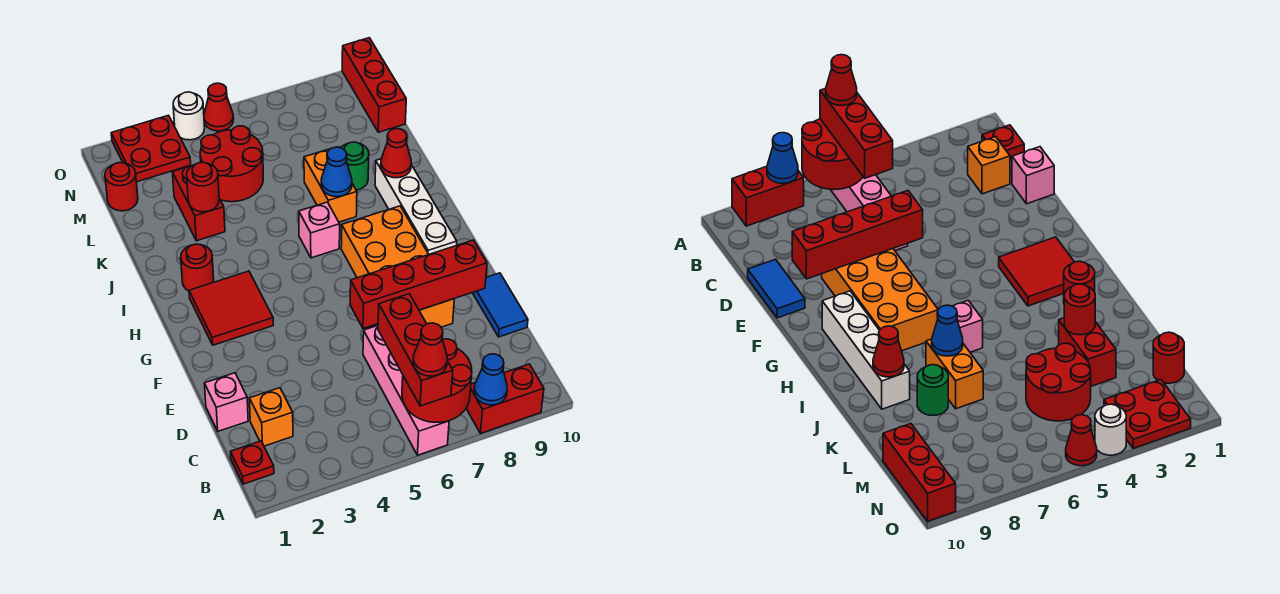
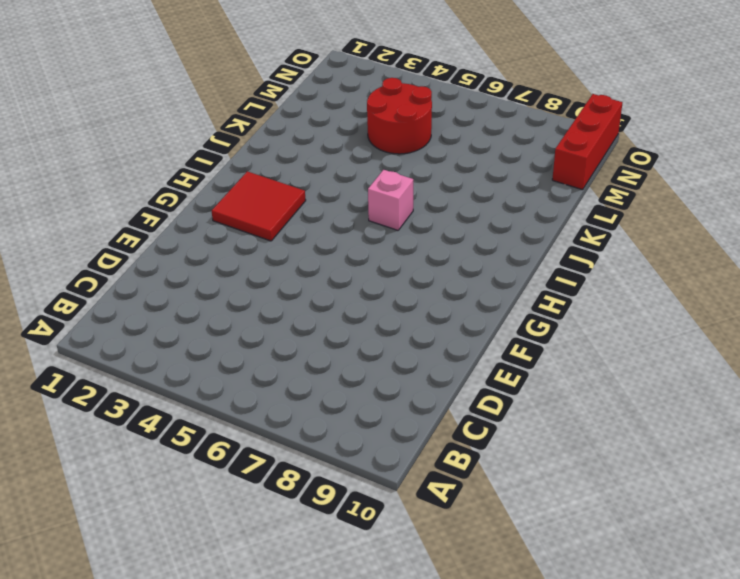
none -> pink brick A6:D6 level 1
none -> red brick A8:A9 level 1
none -> red plate B1 level 1

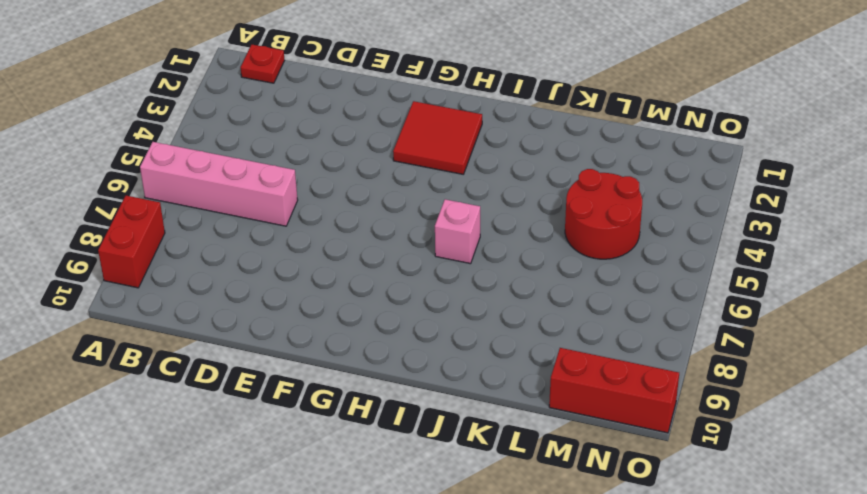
none -> orange brick C2 level 1
none -> pink brick D1 level 1
none -> blue tile D10:E10 level 1

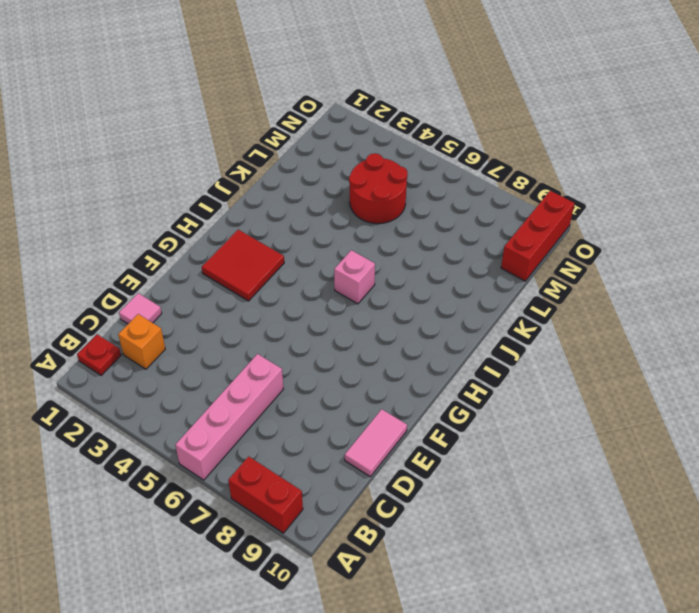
pink tile D1 level 1 -> pink brick D1 level 1
pink tile D10:E10 level 1 -> blue tile D10:E10 level 1
none -> orange brick E7:H8 level 1
none -> white brick G9:J9 level 1
none -> red round brick I2 level 1

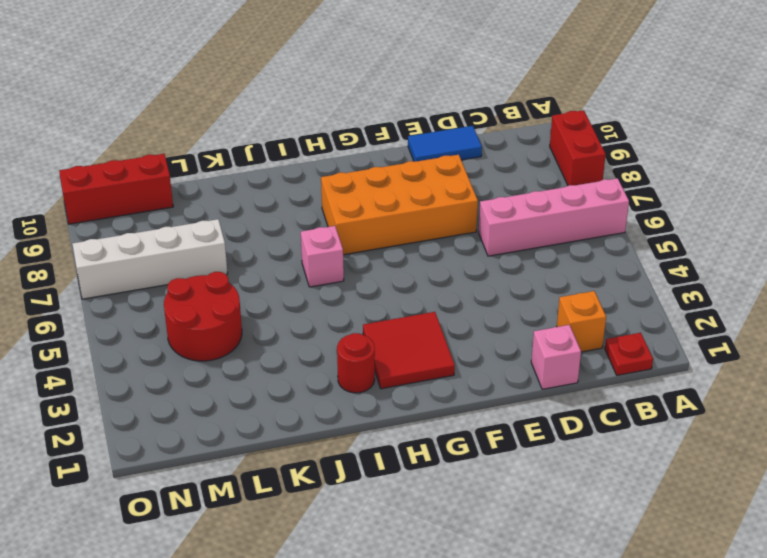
white brick L7:O7 level 1 -> white brick G9:J9 level 1
none -> orange brick J7:K7 level 1
none -> red brick K3:L3 level 1
none -> green round brick K8 level 1

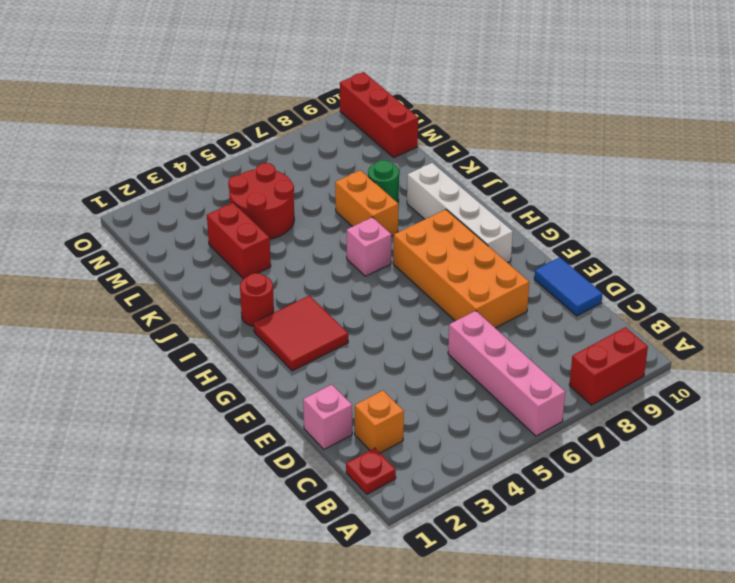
none -> red round brick M1 level 1
none -> red plate N2:O3 level 1
none -> white round brick O4 level 1

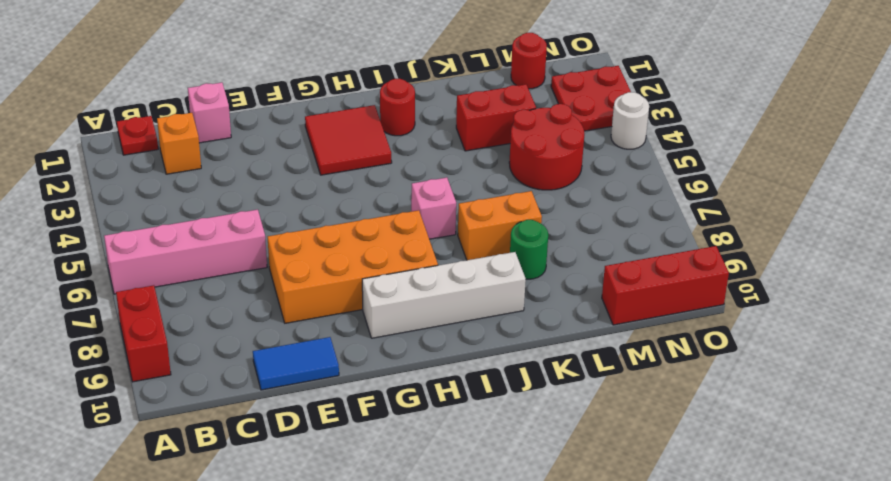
none -> red cone O5 level 1
none -> red round brick A6:B7 level 2
none -> blue cone A8 level 2

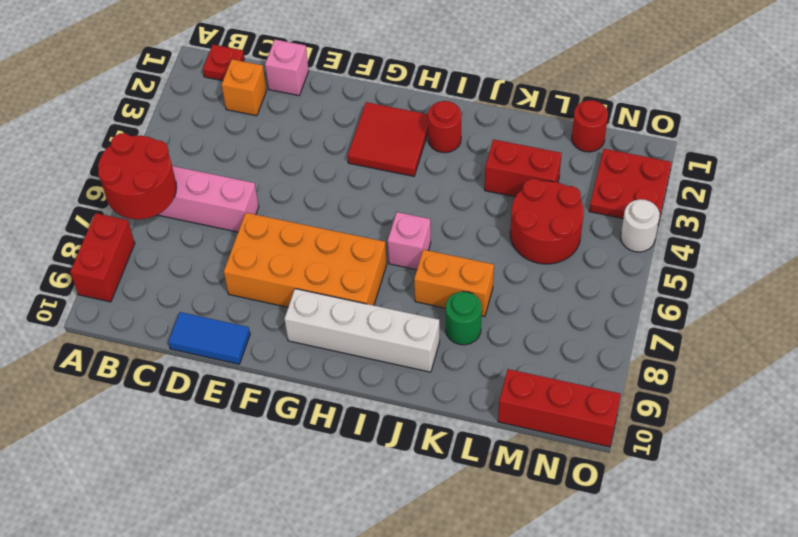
none -> red cone O5 level 1
none -> blue cone A8 level 2
none -> red brick E6:E9 level 2

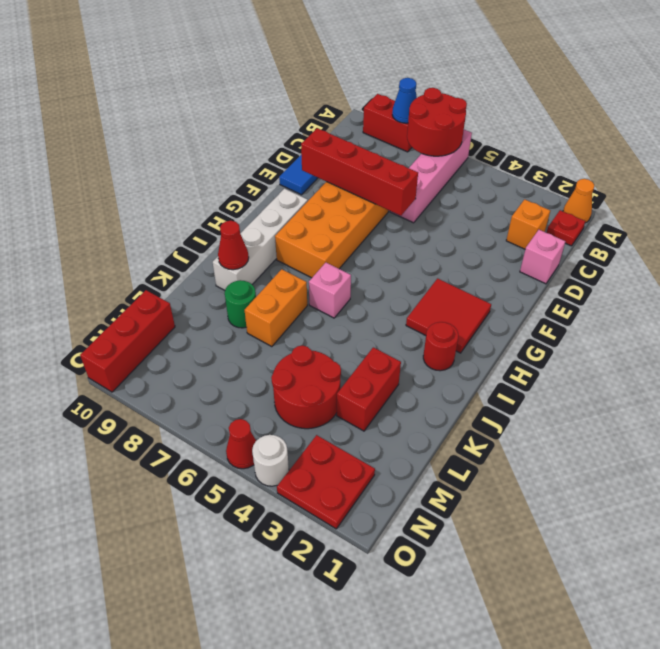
orange cone A1 level 1 -> none
none -> red round brick M1 level 1
none -> blue cone J7 level 2
none -> red round brick K3 level 2

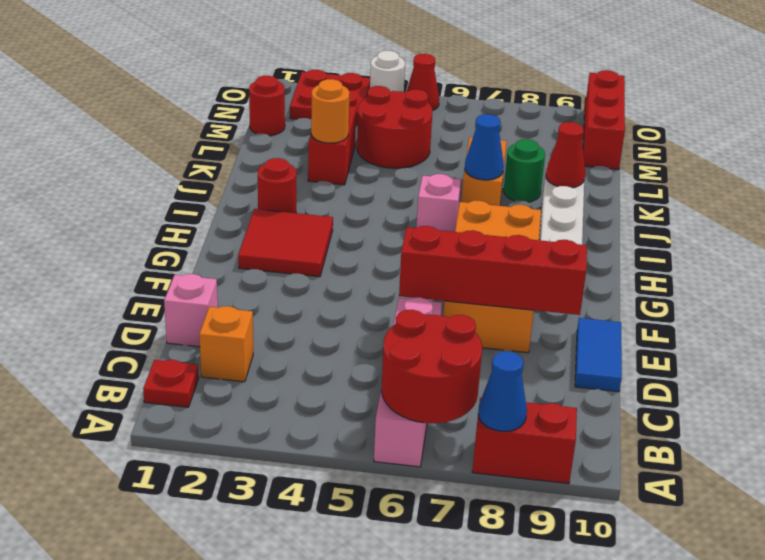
orange round brick K3 level 2 -> red round brick K3 level 2
none -> red brick A6:C6 level 3
none -> red cone A6 level 4

